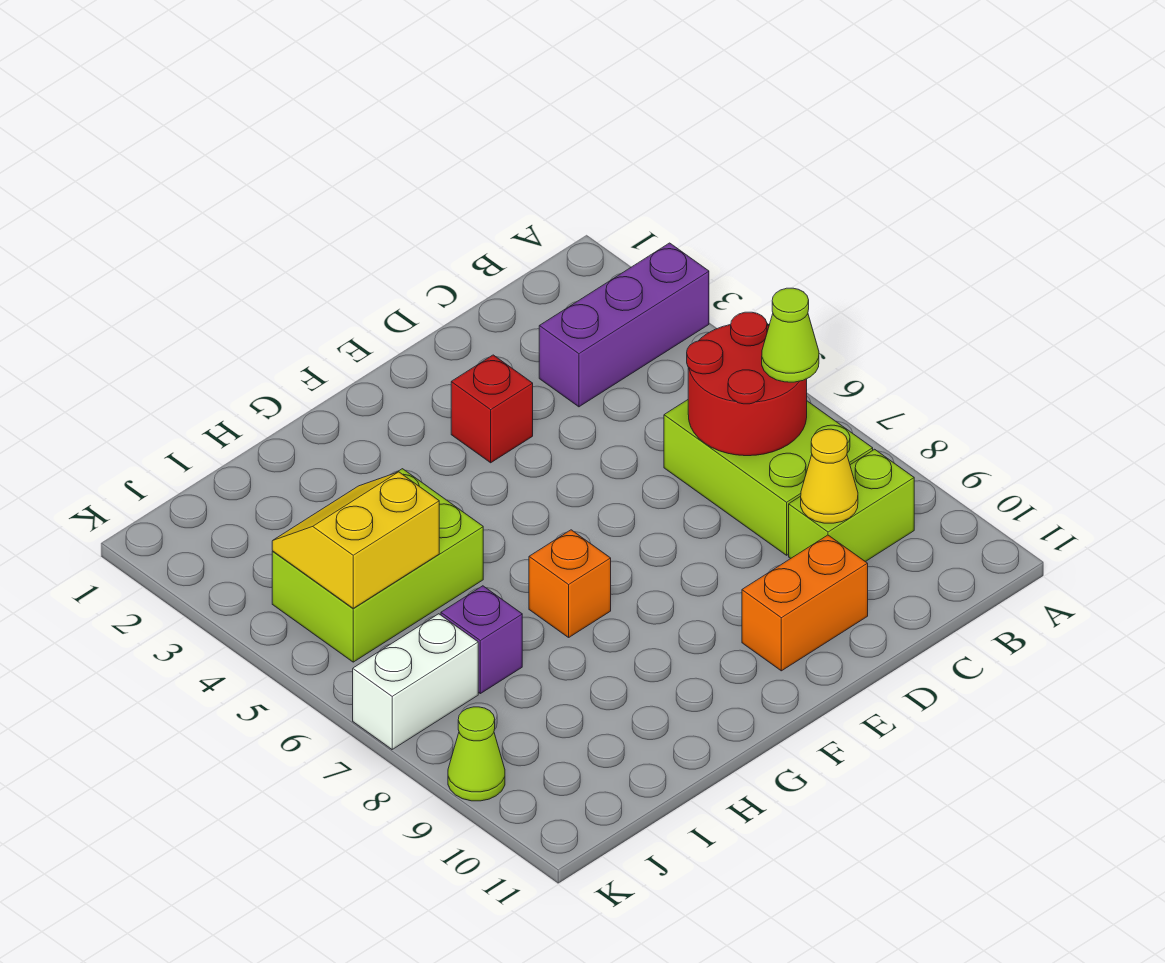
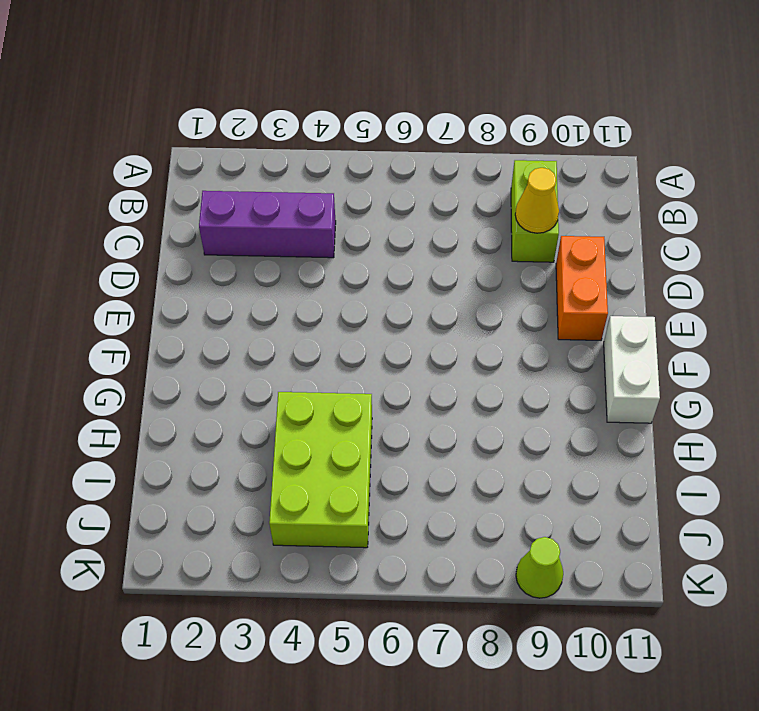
purple brick C2:C4 level 1 -> purple brick A3:C3 level 1
white brick F11:G11 level 1 -> white brick J7:K7 level 1
none -> lime brick B6:C8 level 1
none -> red brick E3 level 1
none -> orange brick G7 level 1

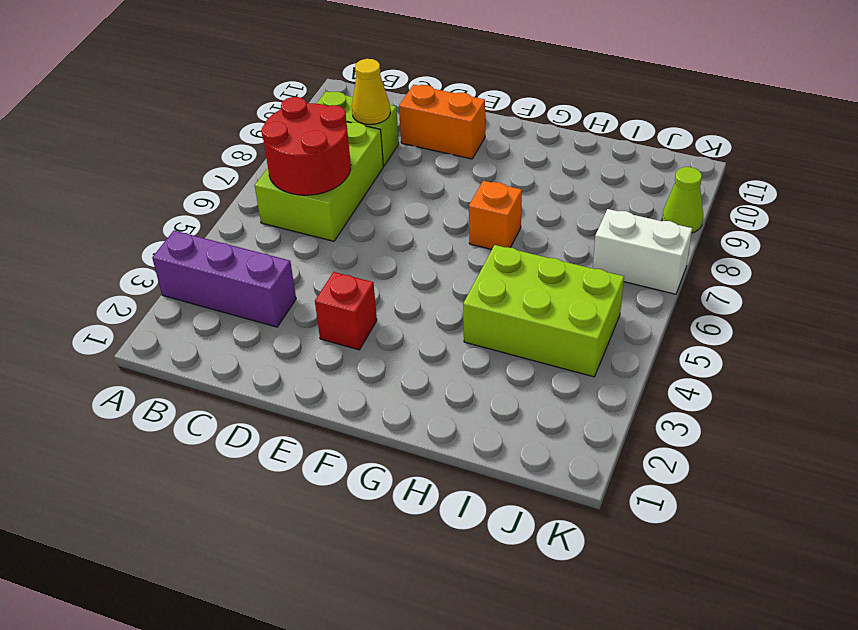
none -> purple brick I7 level 1
none -> yellow slope I4:J5 level 2 top 5
none -> lime cone B7 level 3

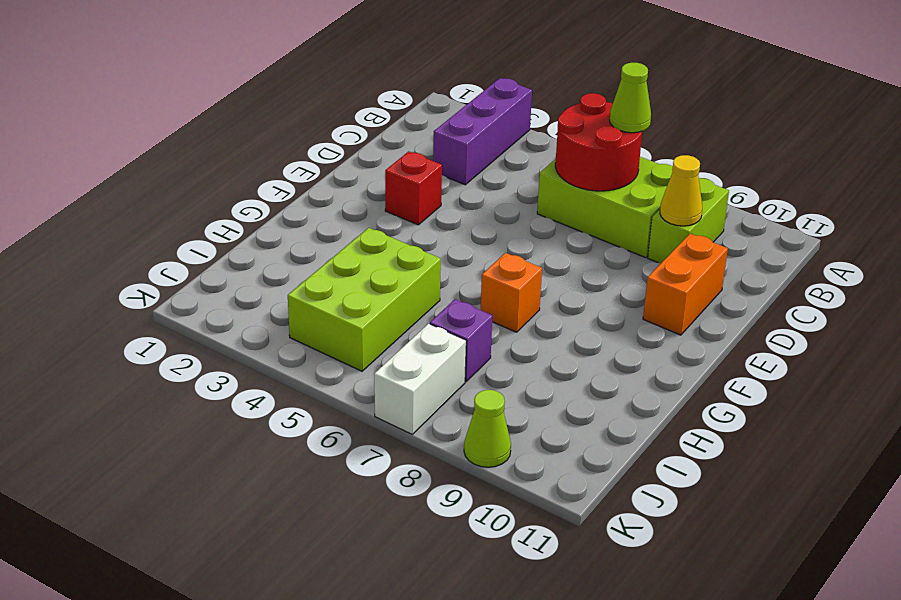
none -> yellow slope I4:J5 level 2 top 5

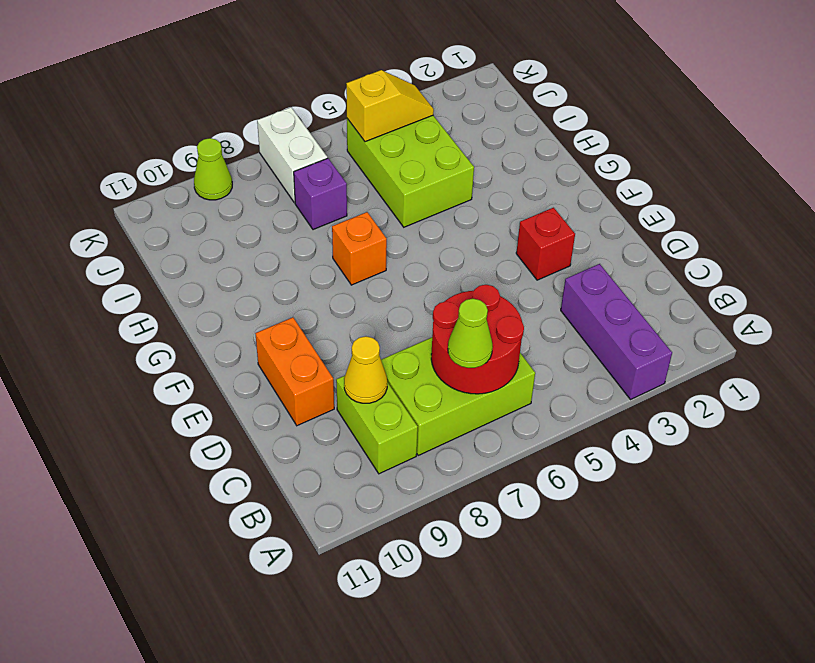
yellow slope J4:J5 level 2 top 5 -> yellow slope I4:J5 level 2 top 5

